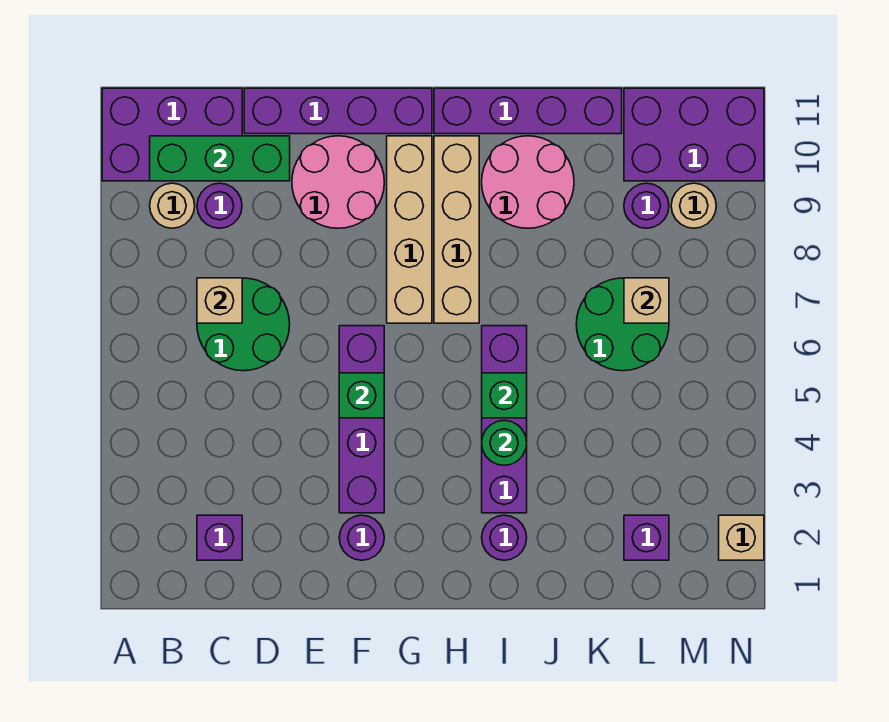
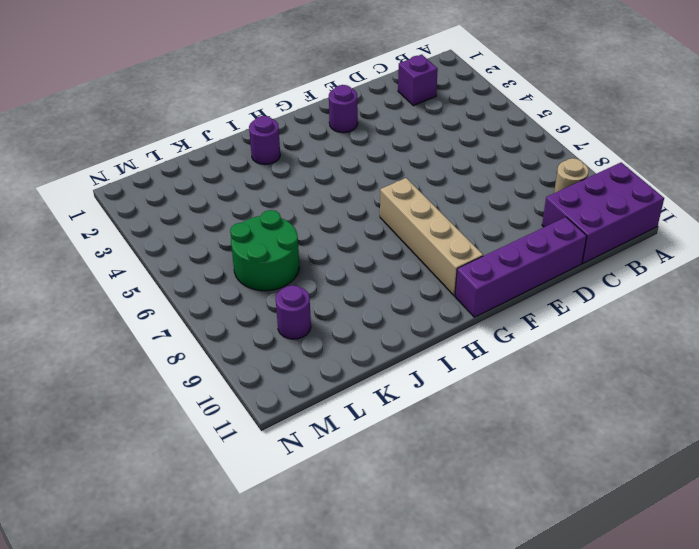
none -> green round brick C6:D7 level 1
none -> purple round brick C9 level 1
none -> pink round brick E9:F10 level 1

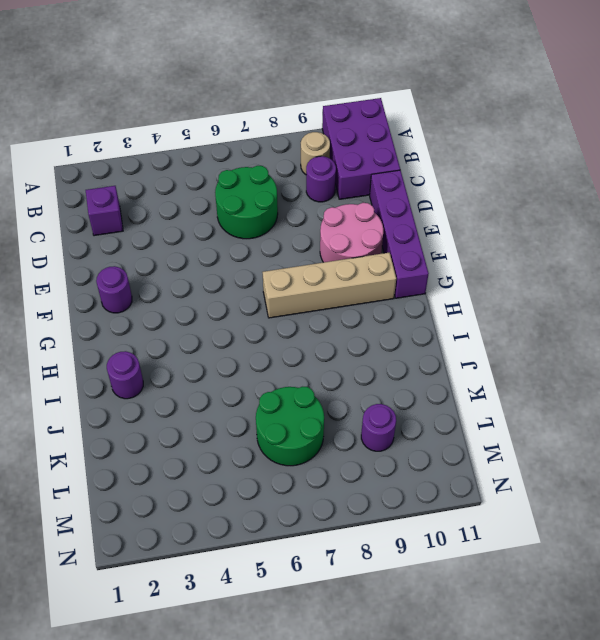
none -> purple brick F3:F6 level 1
none -> tan brick H7:H10 level 1
none -> purple brick H11:K11 level 1

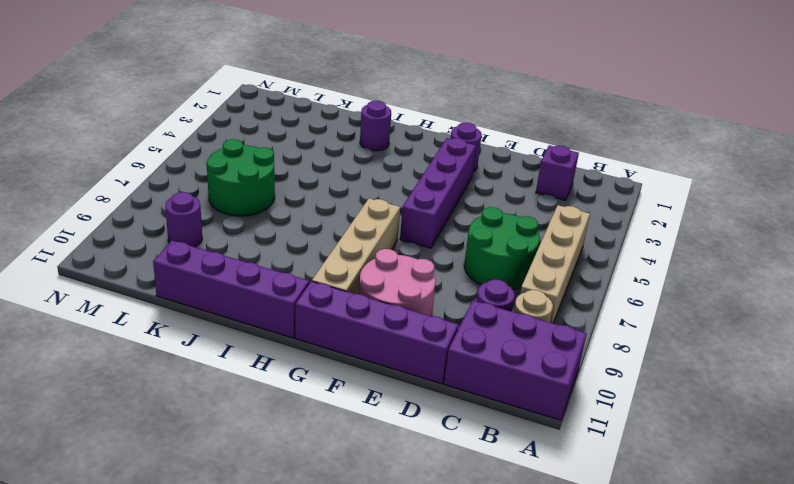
tan brick B5:B8 level 1 -> tan brick H7:H10 level 1
none -> purple brick I3:I6 level 1
none -> pink round brick I9:J10 level 1
none -> purple brick L2 level 1

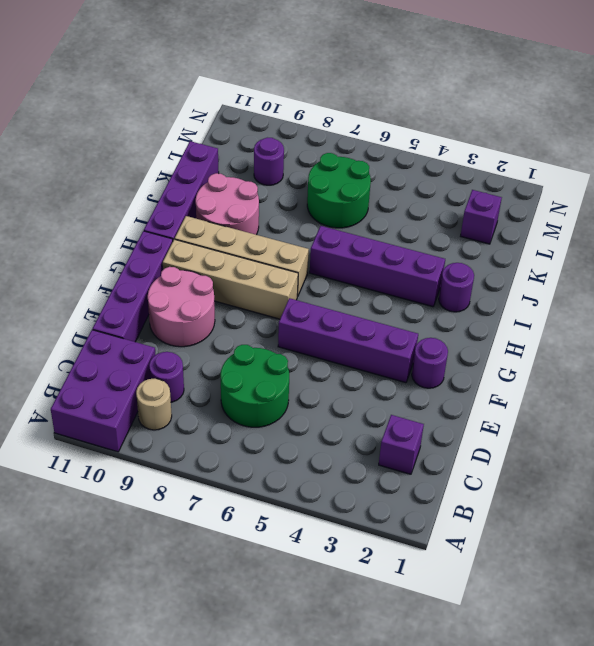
none -> purple brick L10:N11 level 1
none -> tan round brick M9 level 1
none -> tan brick N2 level 1

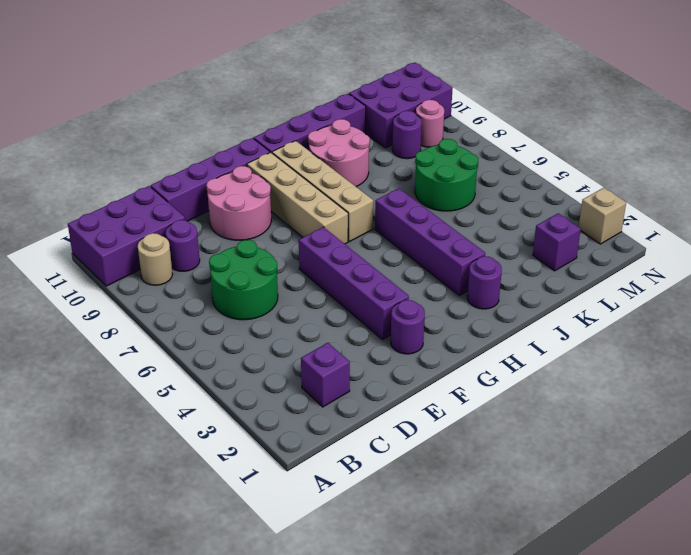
pink round brick M9 level 1 -> tan round brick M9 level 1
none -> green brick B10:D10 level 2
none -> tan brick C7 level 2
none -> green brick F5 level 2

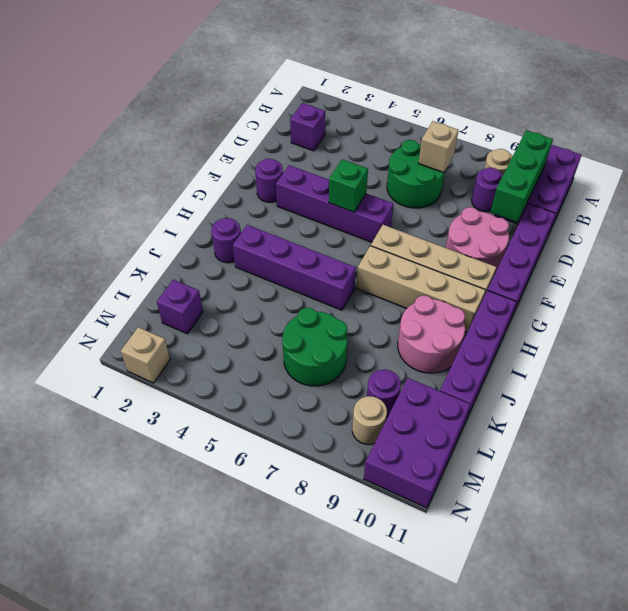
none -> green round brick I4 level 2
none -> green brick I5 level 2
none -> tan brick L7 level 2

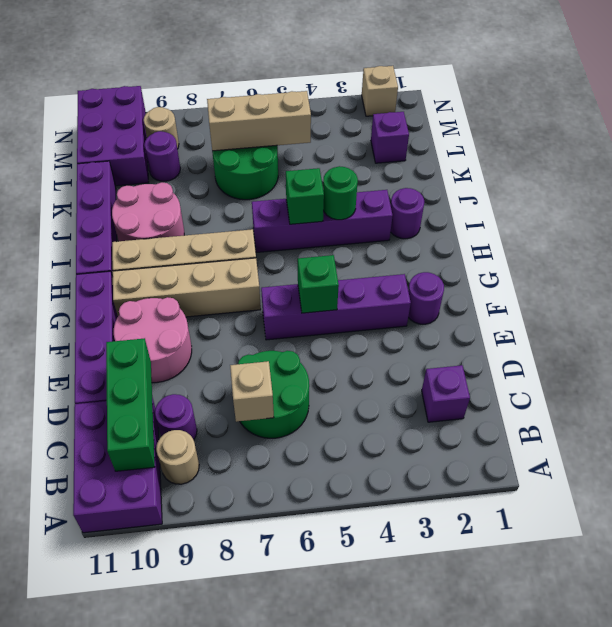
tan brick L5:L7 level 2 -> tan brick L7 level 2

